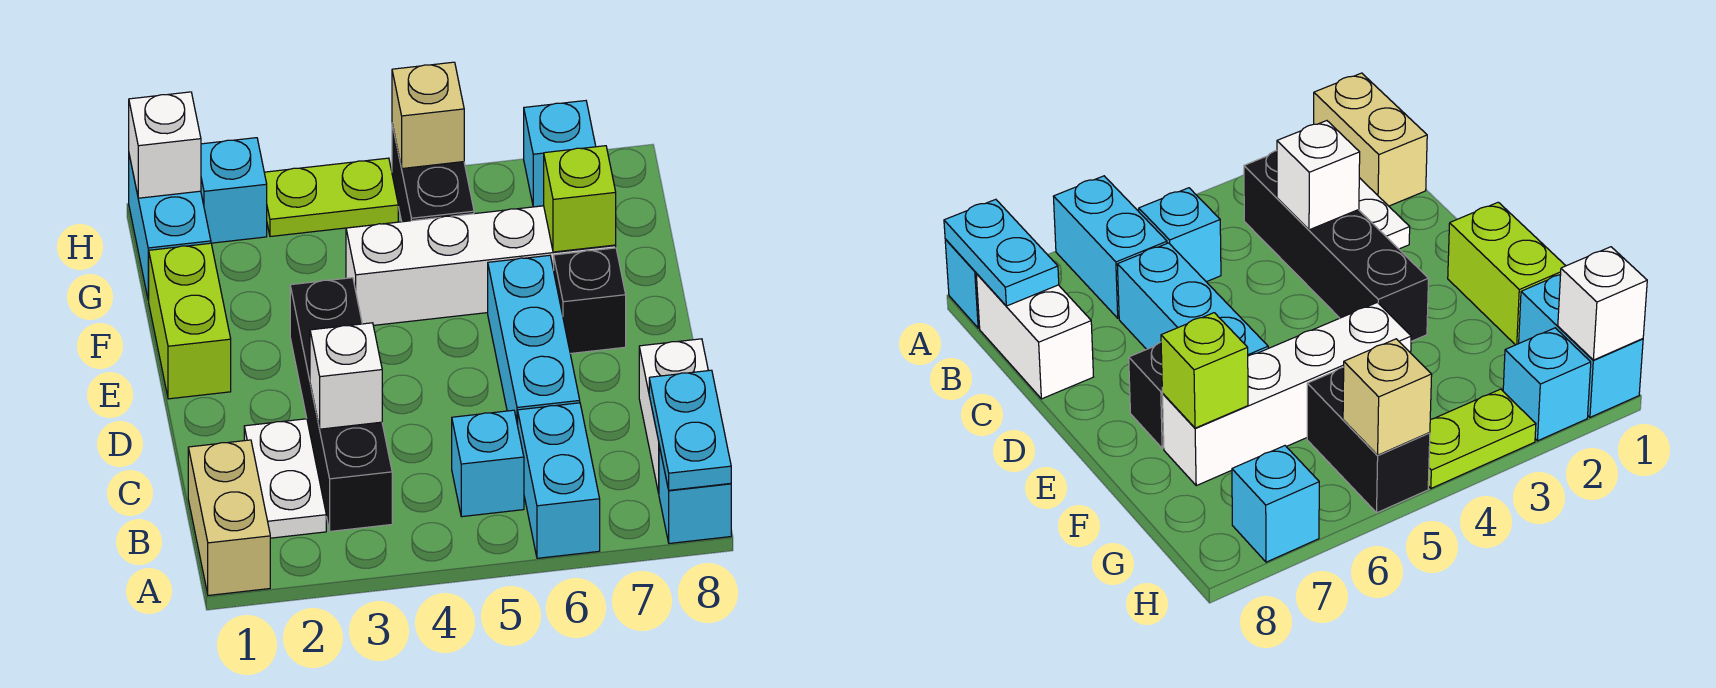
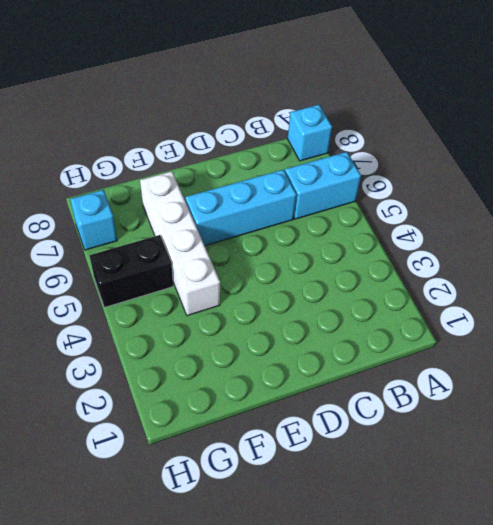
none -> tan brick A1:B1 level 1
none -> white plate B2:C2 level 1
none -> black brick B3:E3 level 1

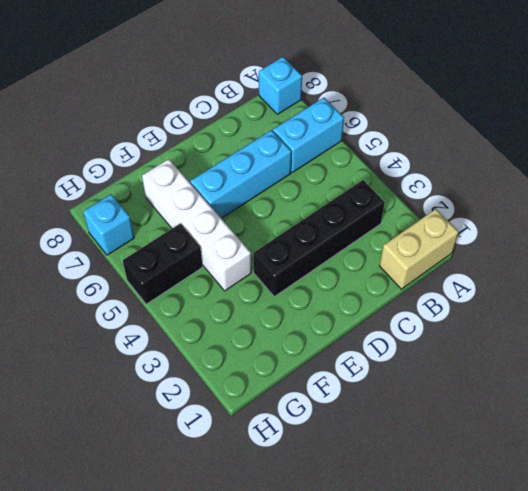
none -> white plate B2:C2 level 1
none -> cyan brick B5 level 1
none -> white brick B8:C8 level 1

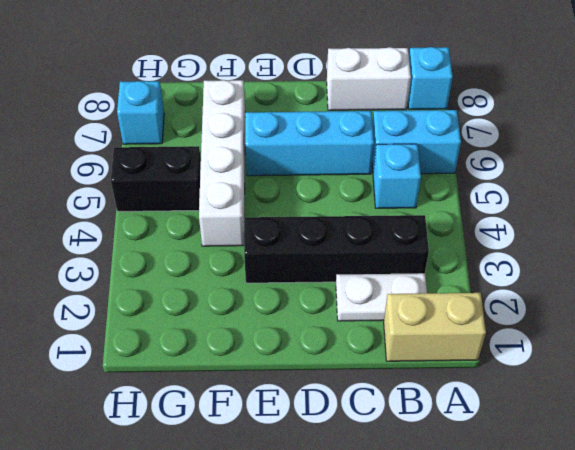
none -> lime brick E1:F1 level 1
none -> black brick E7 level 1
none -> cyan brick G1:H1 level 1

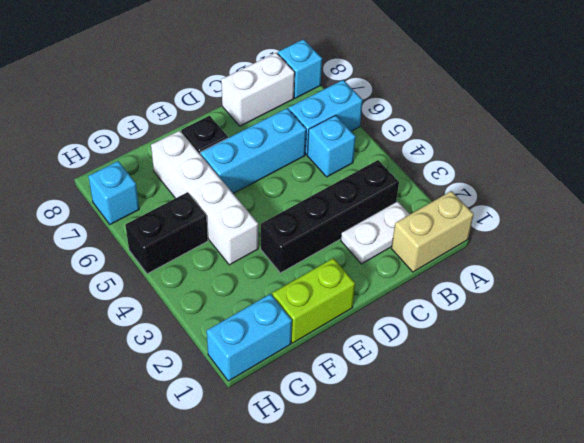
none -> cyan brick H2 level 1
none -> lime plate H3:H4 level 1
none -> cyan plate A8:B8 level 2

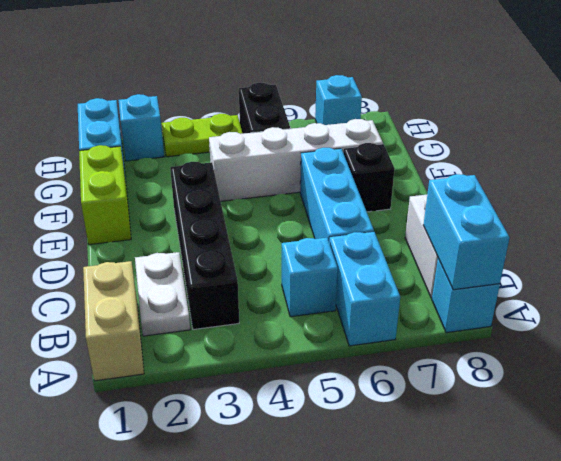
cyan brick A8:B8 level 2 -> cyan plate A8:B8 level 2
none -> white brick C3 level 2
none -> lime brick F7 level 2
none -> white brick H1 level 2

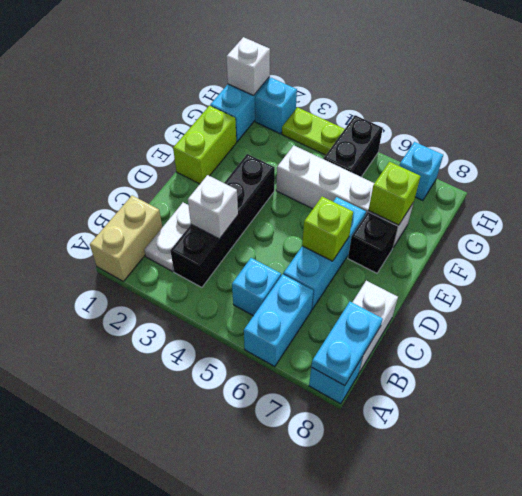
lime brick D6 level 2 -> none
none -> tan brick H5 level 2

